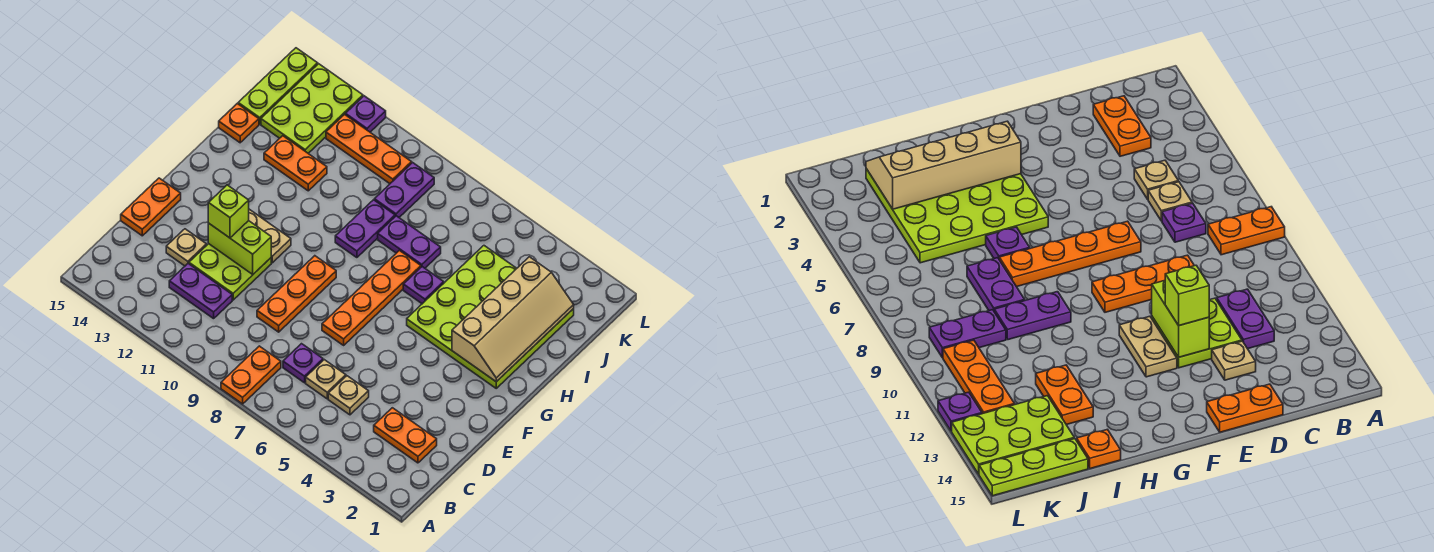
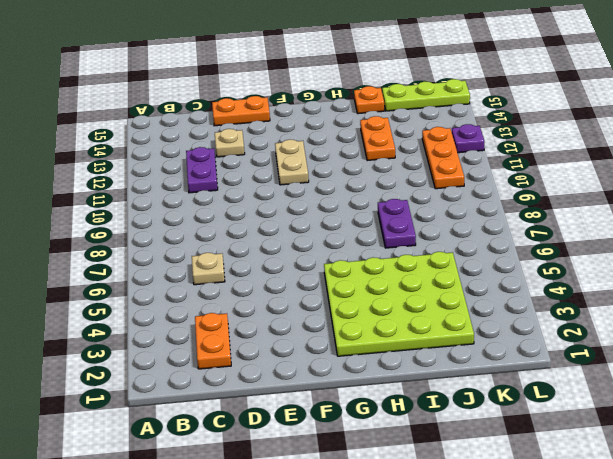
none -> orange plate A8:B8 level 1
none -> tan plate C5 level 1
none -> purple plate C7 level 1

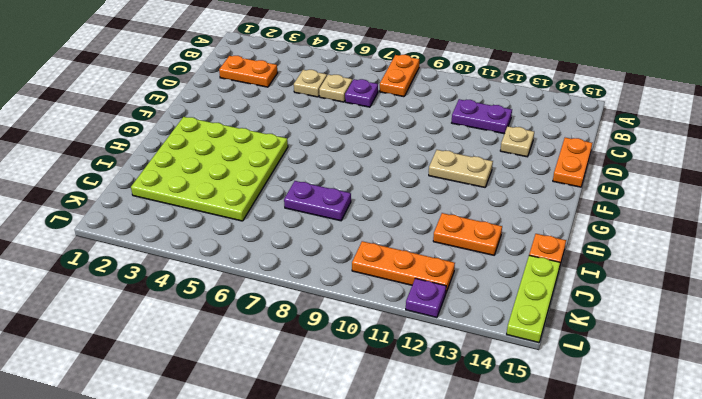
none -> orange plate D9:F9 level 1
none -> lime plate D11:E12 level 1
none -> orange plate E7:H7 level 1

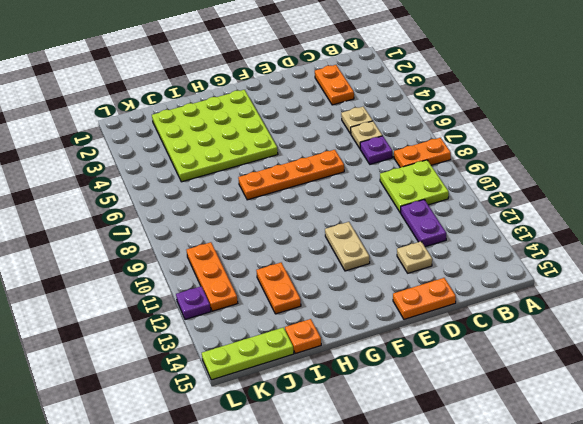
lime plate B9:C10 level 1 -> lime plate D11:E12 level 1
none -> orange plate D9:F9 level 1
none -> purple plate H6 level 1
none -> purple plate H9:I9 level 1

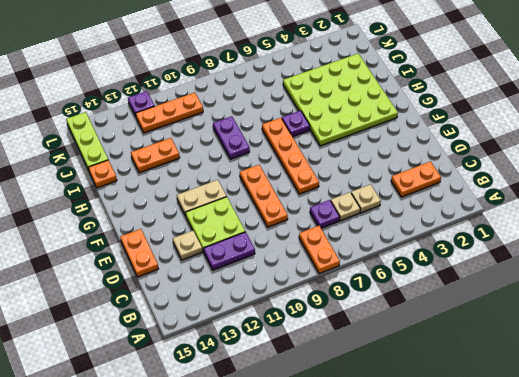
none -> purple plate I7:I8 level 1
none -> purple plate J9:K9 level 1
none -> lime plate J13:L14 level 1

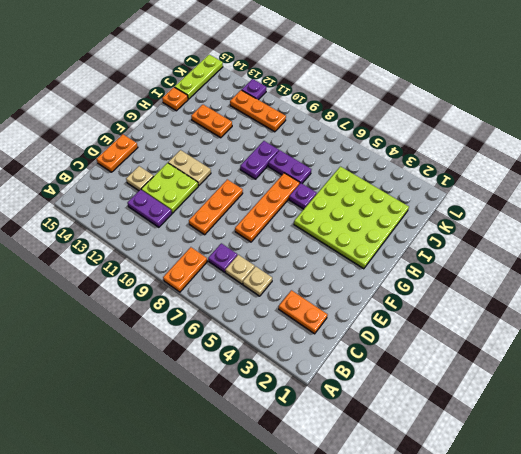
none -> purple plate J9:K9 level 1
none -> lime plate J13:L14 level 1
none -> lime brick E11:E12 level 2

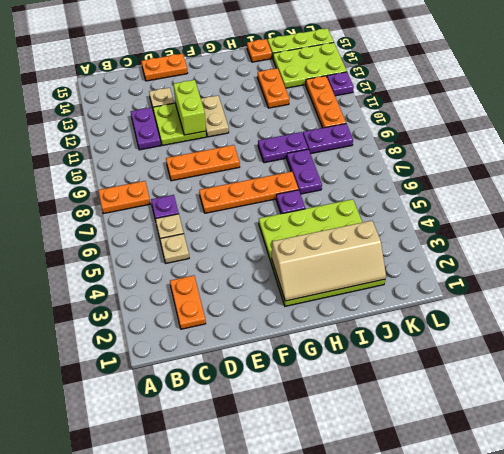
none -> lime brick E12 level 3

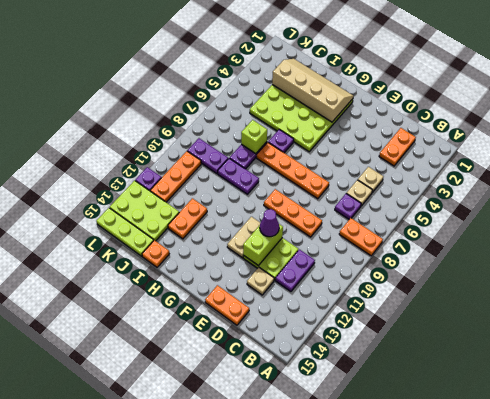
purple cone E11 level 3 -> none
lime brick I7 level 2 -> lime brick E12 level 3

